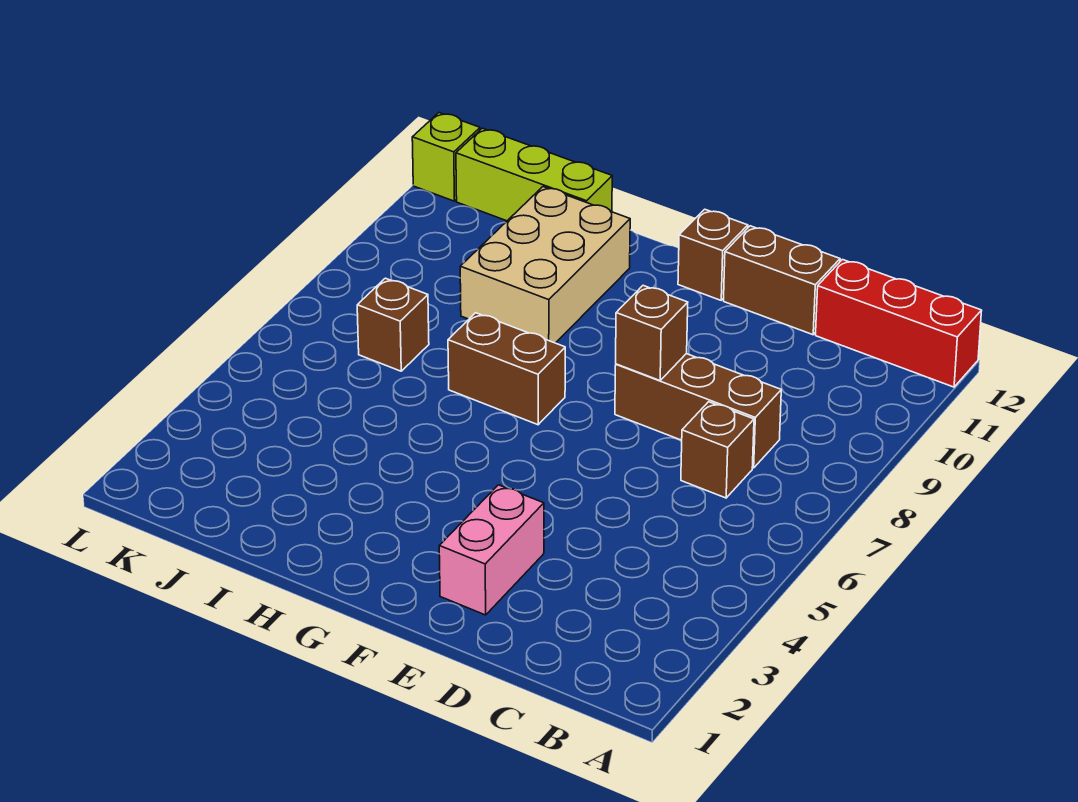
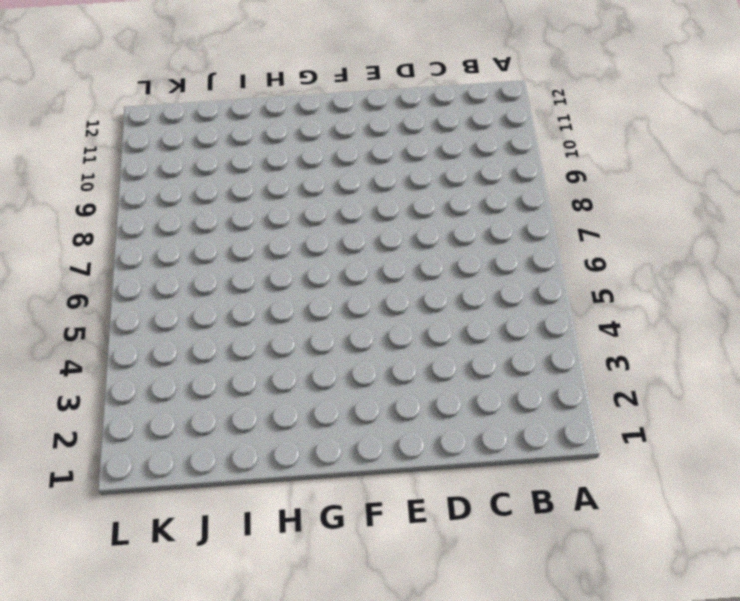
none -> red brick A12:C12 level 1
none -> brown brick C7 level 1
none -> brown brick C8:E8 level 1

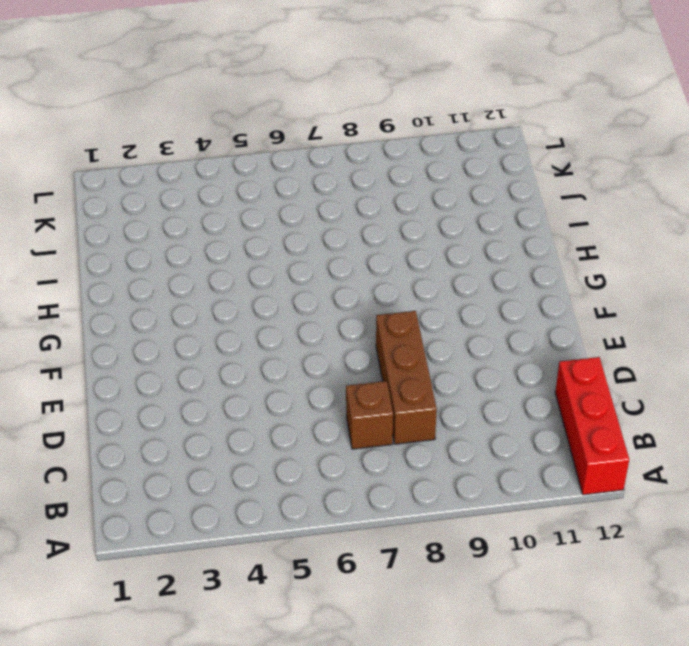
none -> brown brick D12:E12 level 1
none -> pink brick E2:E3 level 1
none -> brown brick F12 level 1

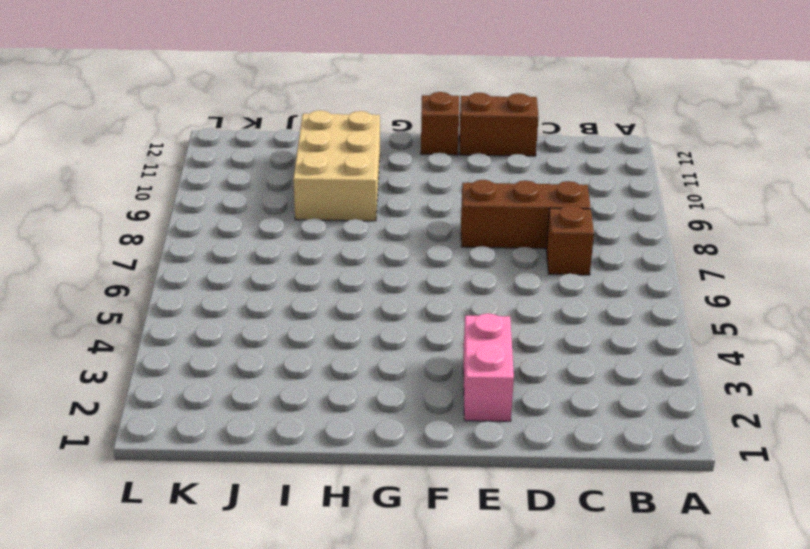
none -> red brick A12:C12 level 1
none -> brown brick G7:H7 level 1
none -> lime brick I12:K12 level 1

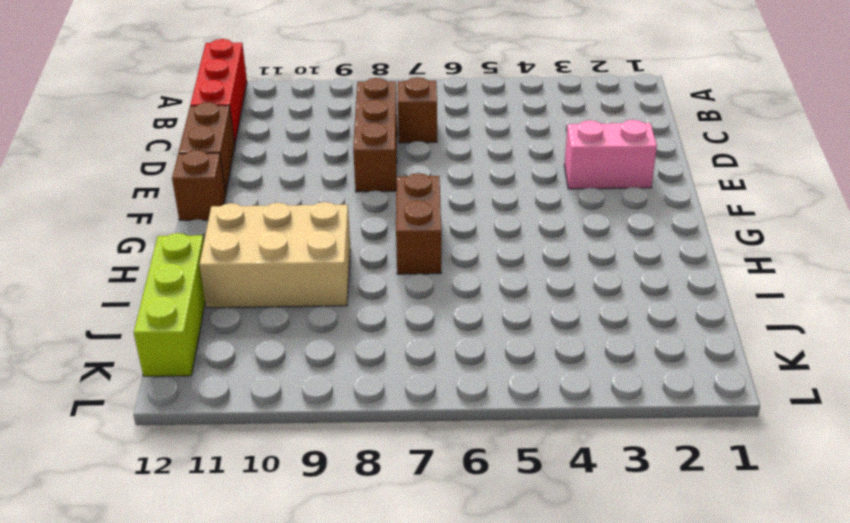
none -> brown brick J7 level 1
none -> lime brick L12 level 1
none -> brown brick E8 level 2

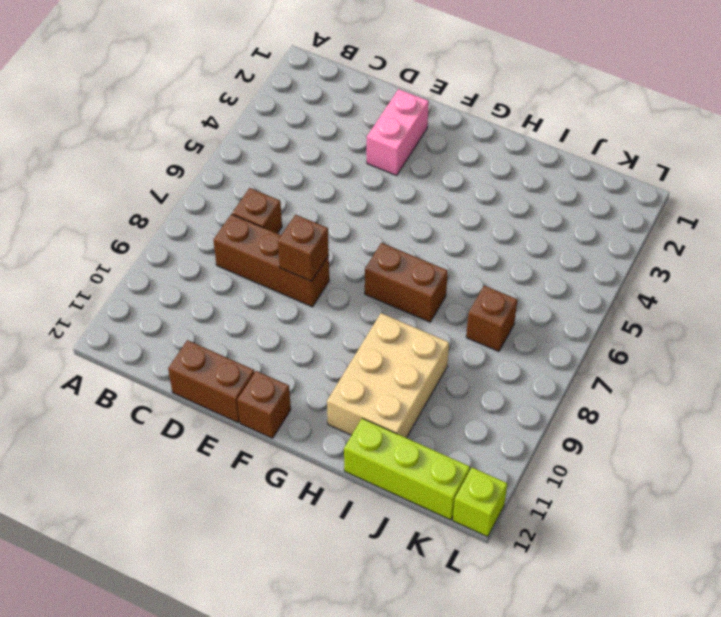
none -> red brick A12:C12 level 1

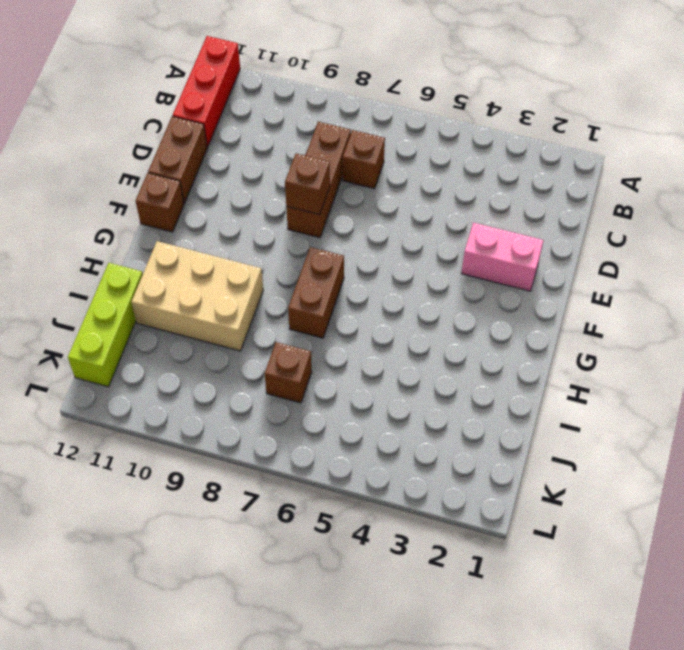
none -> lime brick L12 level 1

